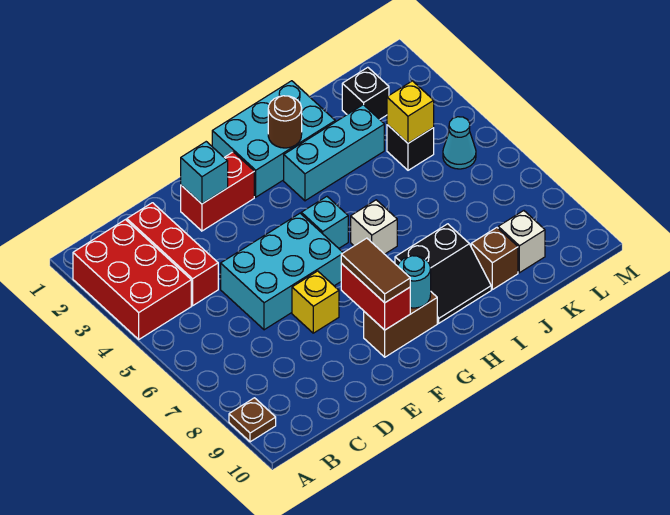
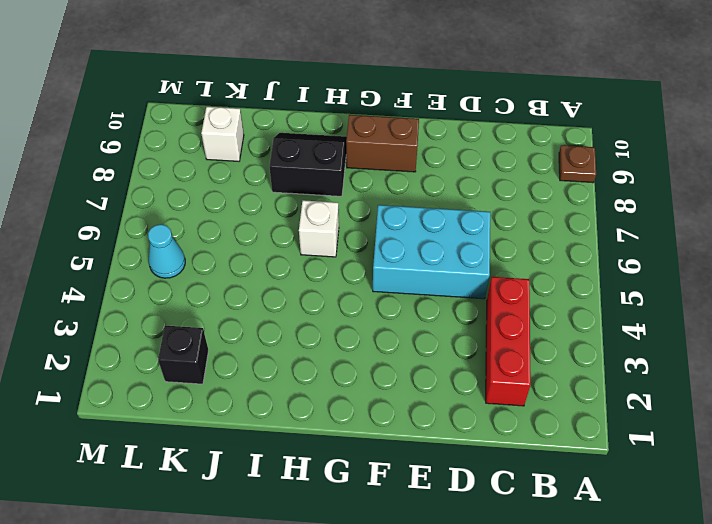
none -> red brick A2:B4 level 1
none -> red brick E2:F2 level 1
none -> yellow brick E7 level 1

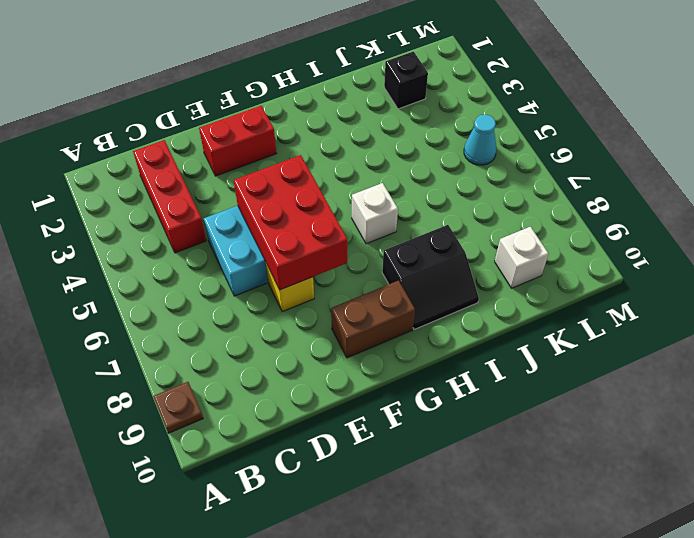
red brick E5:F7 level 2 -> red brick A2:B4 level 1
none -> cyan brick G1:I2 level 1
none -> cyan brick G5 level 1
none -> cyan brick H3:J3 level 1

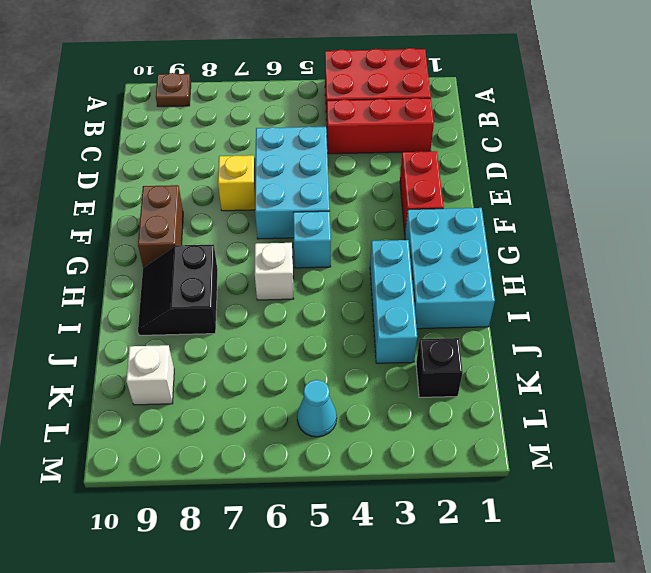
none -> brown brick J9 level 1
none -> black brick K4 level 1
none -> cyan brick E2 level 2

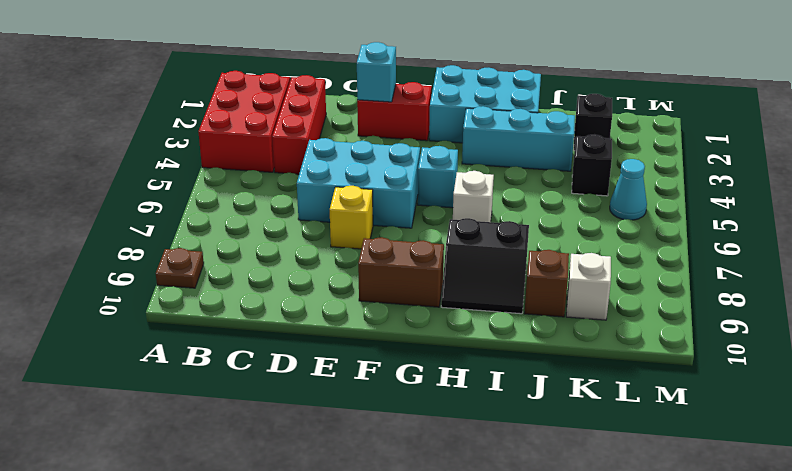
none -> red brick F8:F9 level 2
none -> cyan round brick G9 level 2
none -> brown round brick H2 level 2

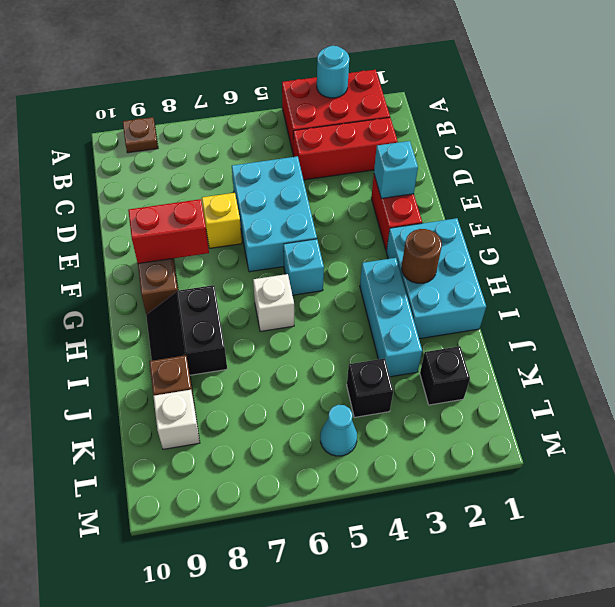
cyan round brick A3 level 2 -> cyan round brick G9 level 2
none -> yellow brick K4 level 2
none -> brown tile F8:F9 level 3

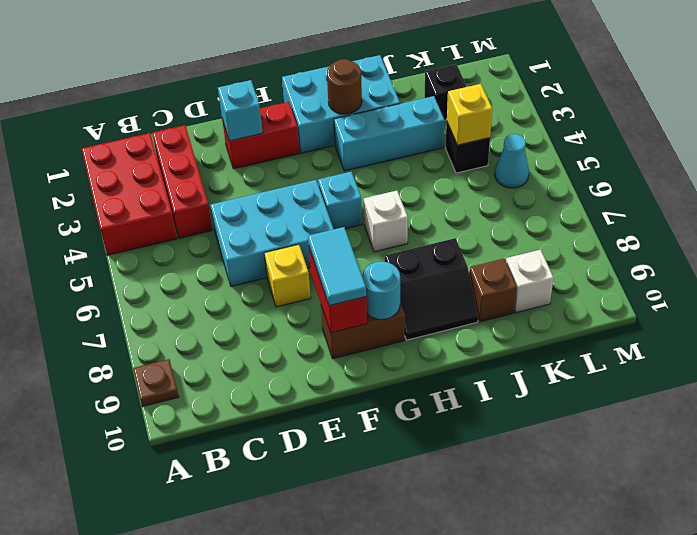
cyan tile F8:F9 level 3 -> brown tile F8:F9 level 3

